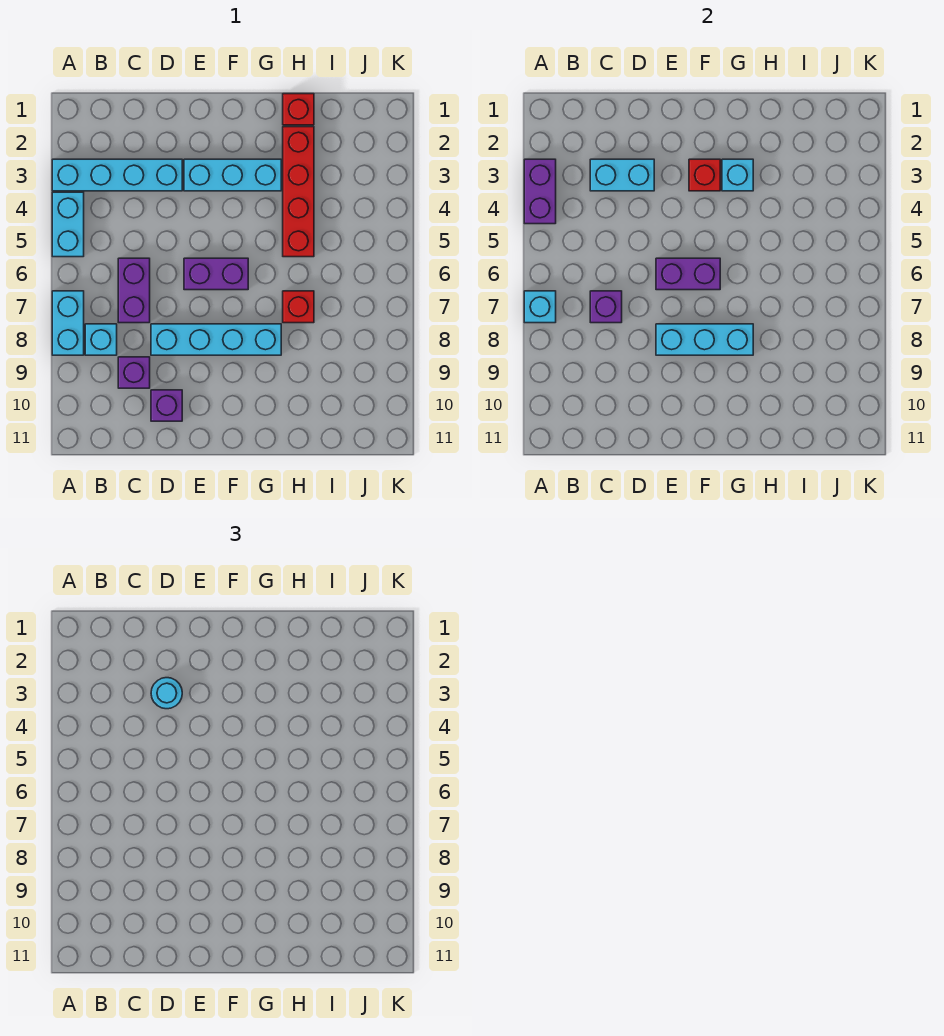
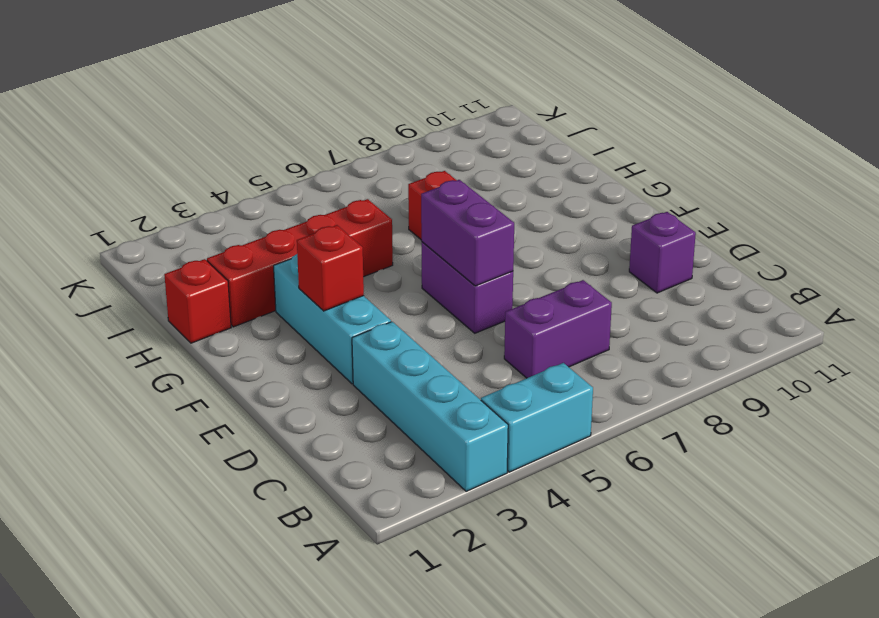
none -> cyan brick A7:A8 level 1
none -> cyan brick B8 level 1
none -> purple brick C9 level 1

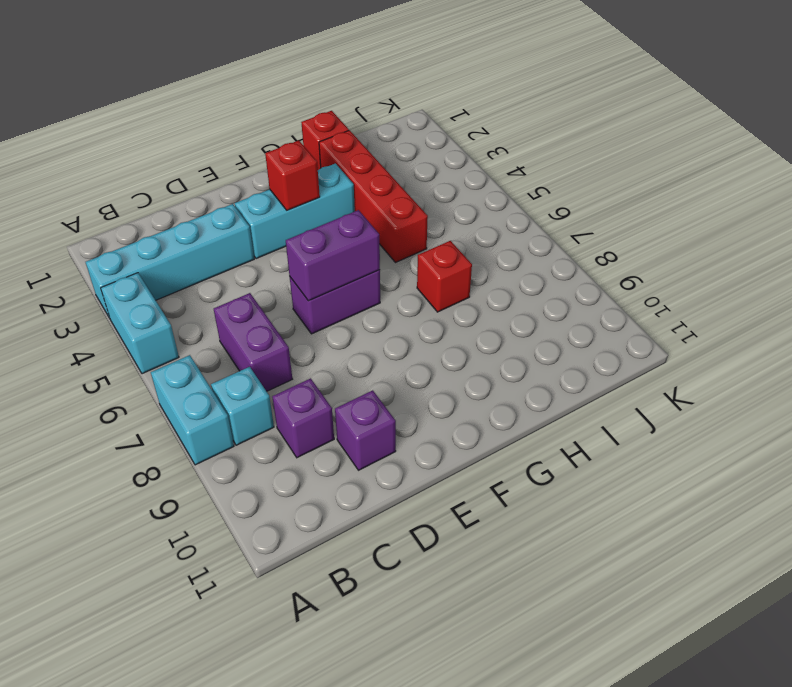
none -> cyan brick D8:G8 level 1
none -> purple brick A3:A4 level 2
none -> cyan brick A7 level 2

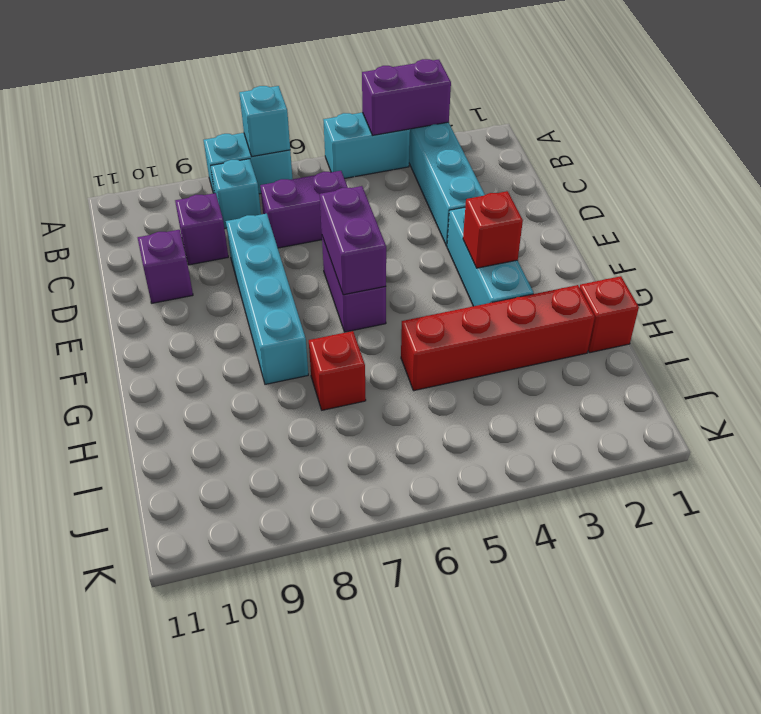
none -> cyan brick C3:D3 level 2
none -> purple brick C7 level 2
none -> cyan brick E8:G8 level 2

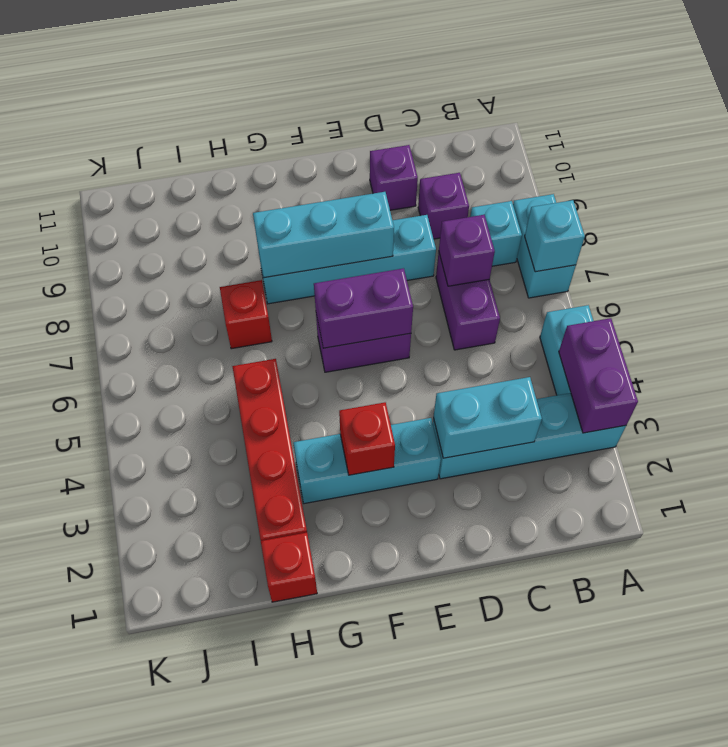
none -> cyan brick G3 level 2
none -> cyan round brick D3 level 3

